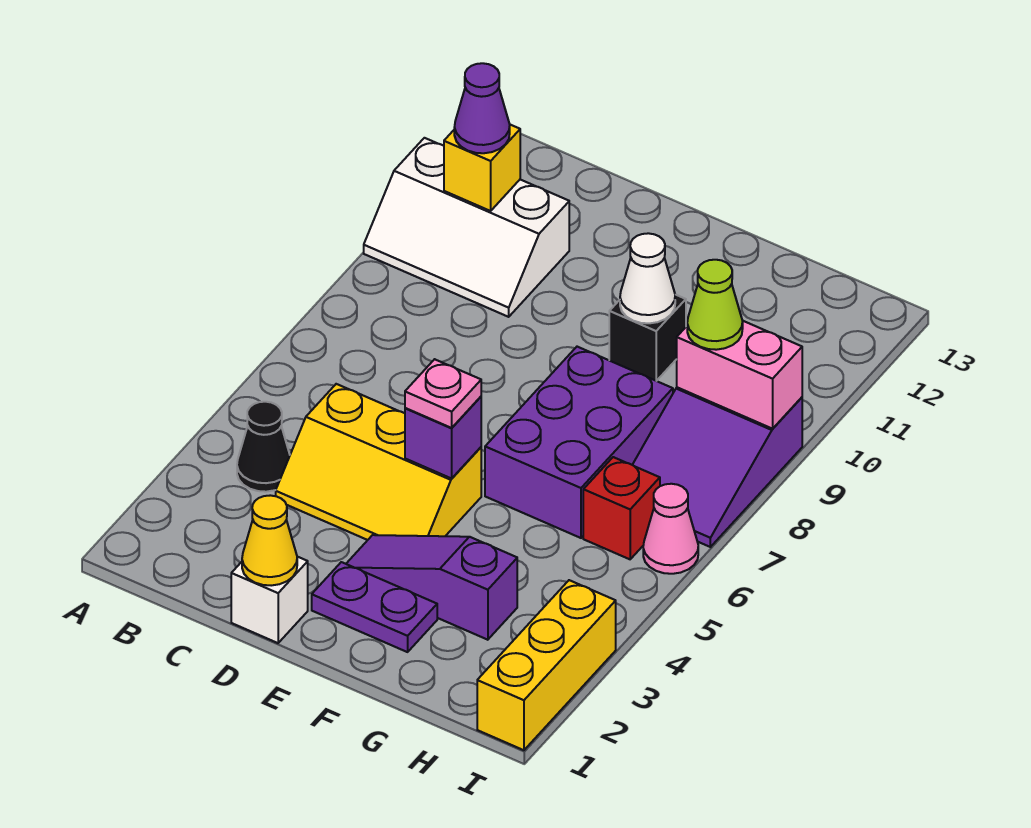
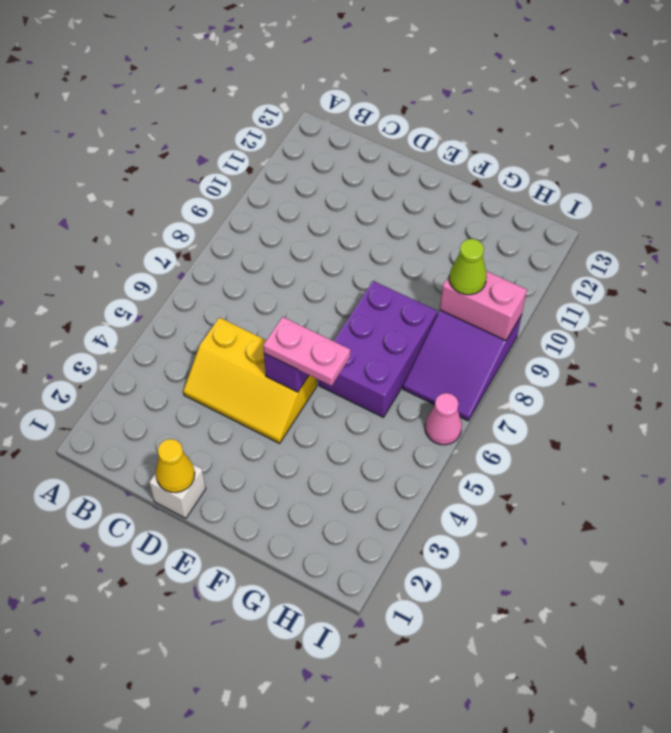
pink plate E5:F5 level 3 -> pink plate E5 level 3
none -> white slope A10:C11 level 1 top 11
none -> black cone B4 level 1
none -> purple plate E2:F2 level 1

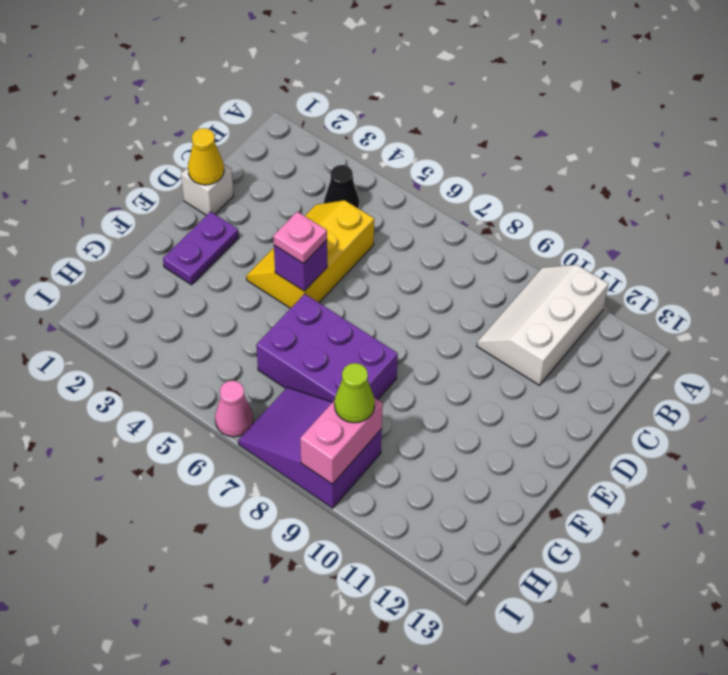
none -> purple slope E3:G3 level 1 top G
none -> black brick F10 level 1
none -> red brick H6 level 1

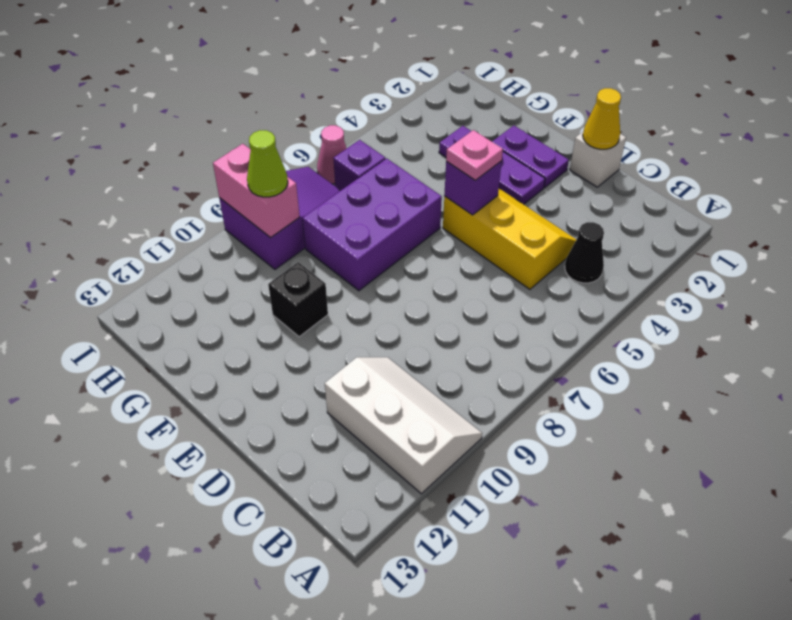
purple plate E3:G3 level 1 -> purple slope E3:G3 level 1 top G
purple brick H6 level 1 -> red brick H6 level 1
none -> yellow brick I1:I3 level 1
none -> yellow brick B11 level 2
none -> white cone F10 level 2

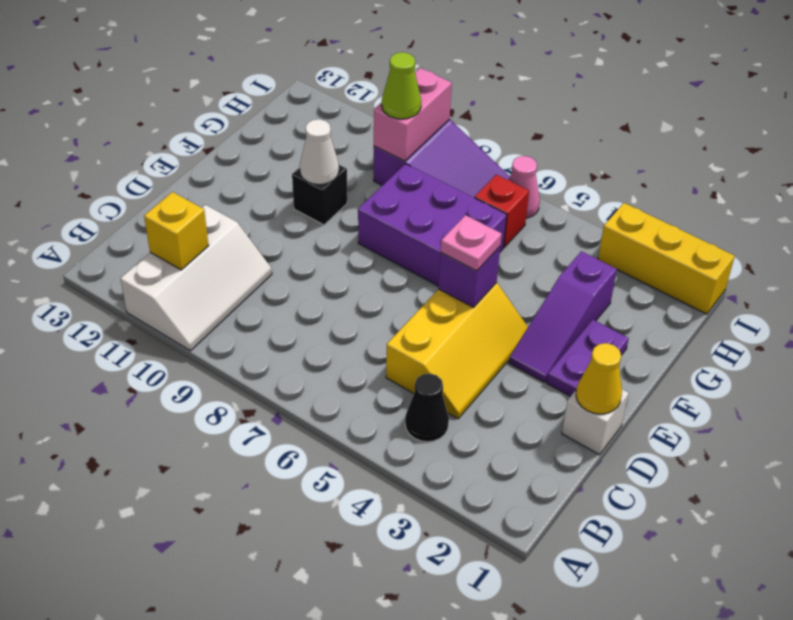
none -> purple cone B11 level 3

